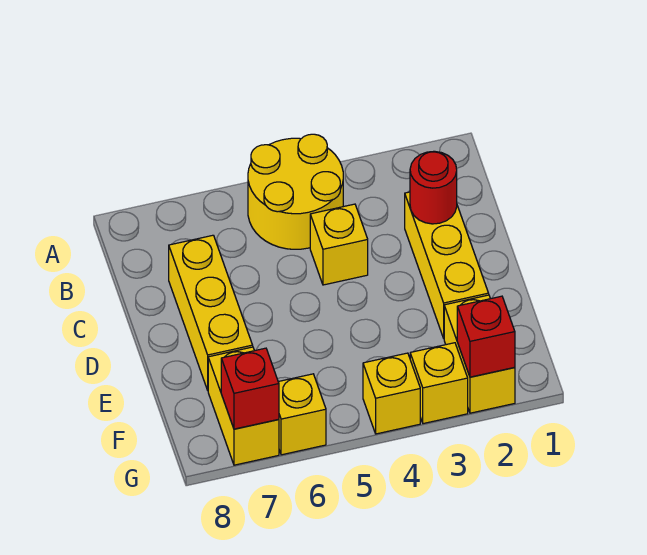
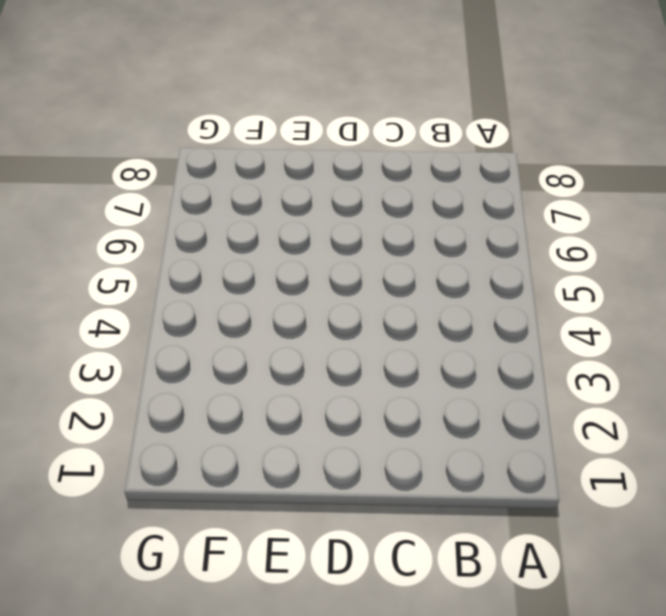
none -> yellow round brick A4:B5 level 1
none -> yellow brick C2:E2 level 1
none -> yellow brick C4 level 1

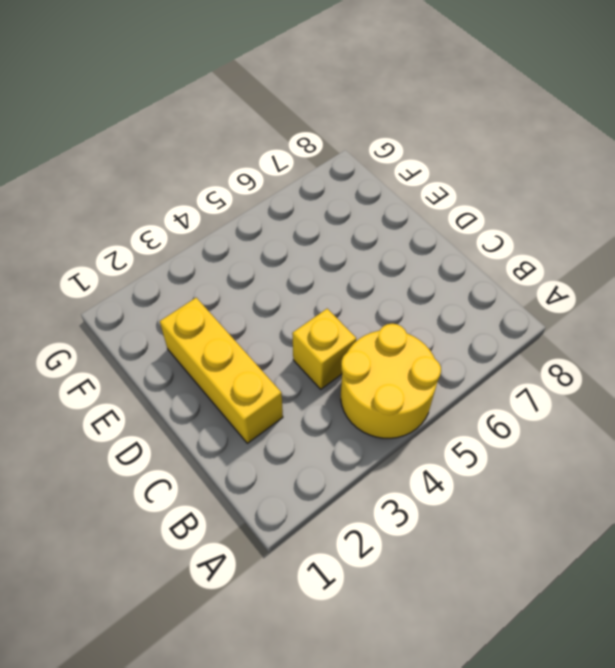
none -> yellow brick C7:E7 level 1
none -> yellow brick F2:G2 level 1
none -> yellow brick F7:G7 level 1

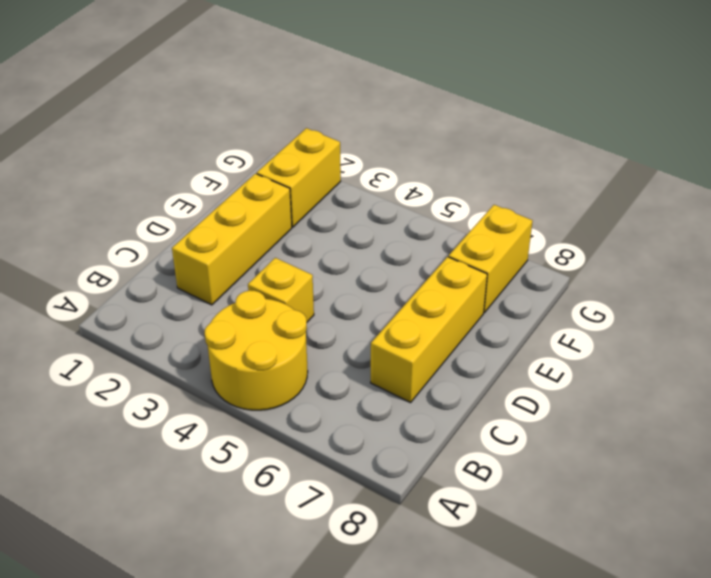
none -> yellow brick G3 level 1
none -> yellow brick G4 level 1
none -> yellow brick G6 level 1

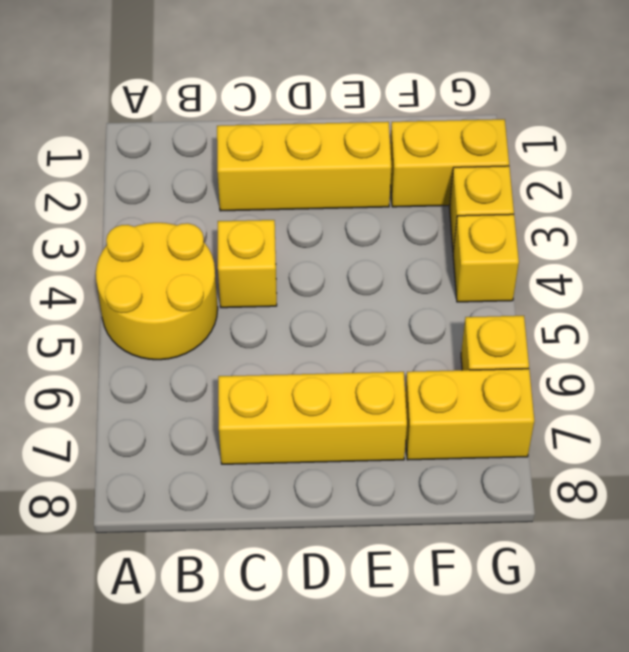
none -> red round brick C2 level 2
none -> red brick G2 level 2
none -> red brick G7 level 2

